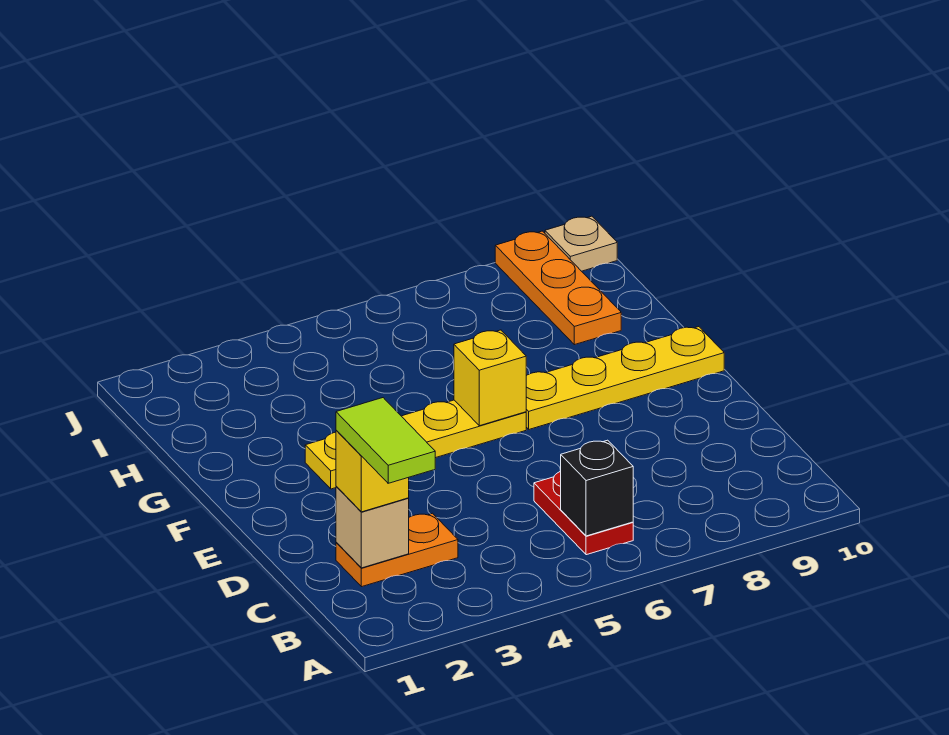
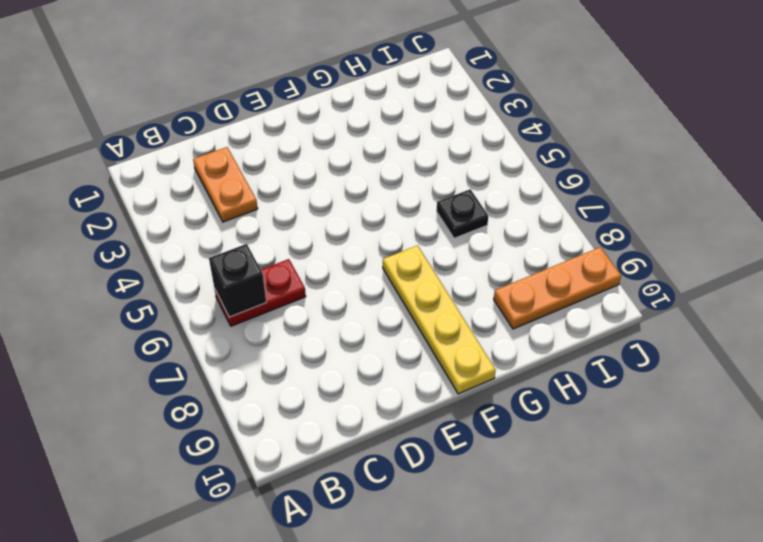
black plate H6 level 1 -> none
none -> yellow plate F3:F6 level 1
none -> tan plate J10 level 1

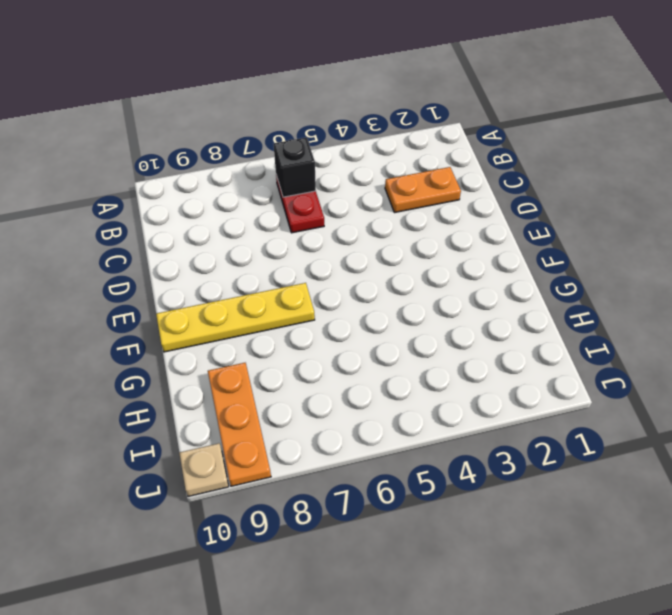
none -> yellow plate F3:F6 level 1
none -> tan brick C2 level 2

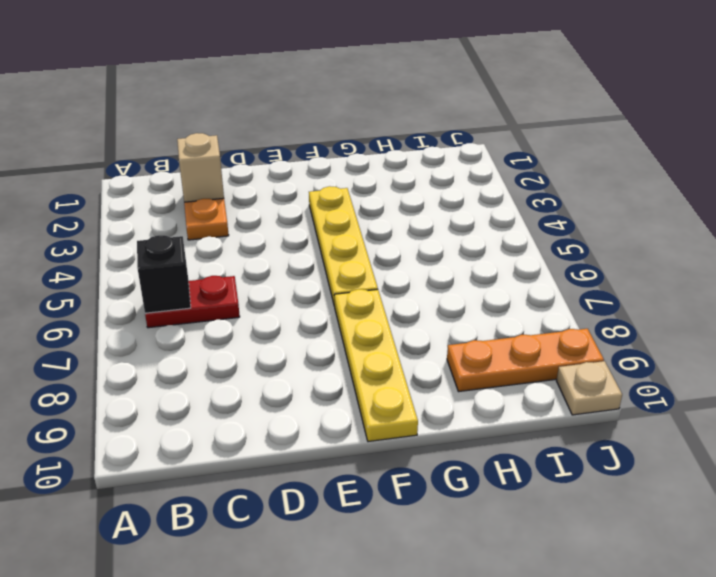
none -> yellow brick F6 level 2
none -> yellow brick C2 level 3

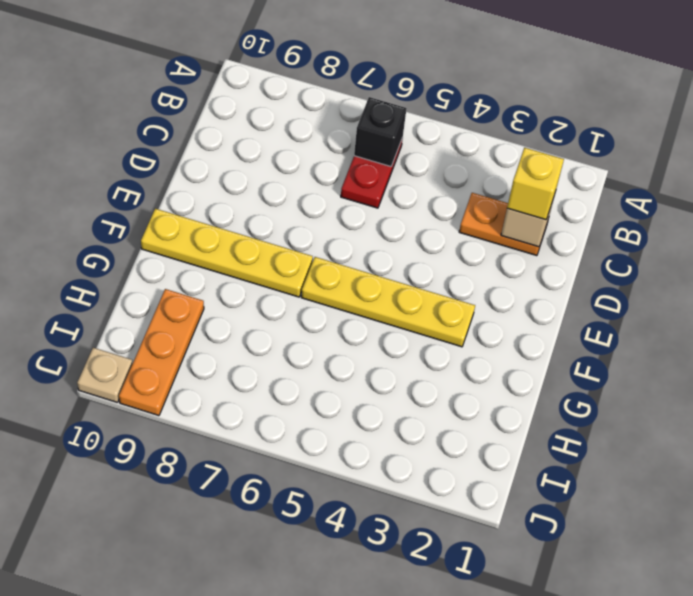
none -> yellow brick F6 level 2
none -> lime tile B2:C2 level 4

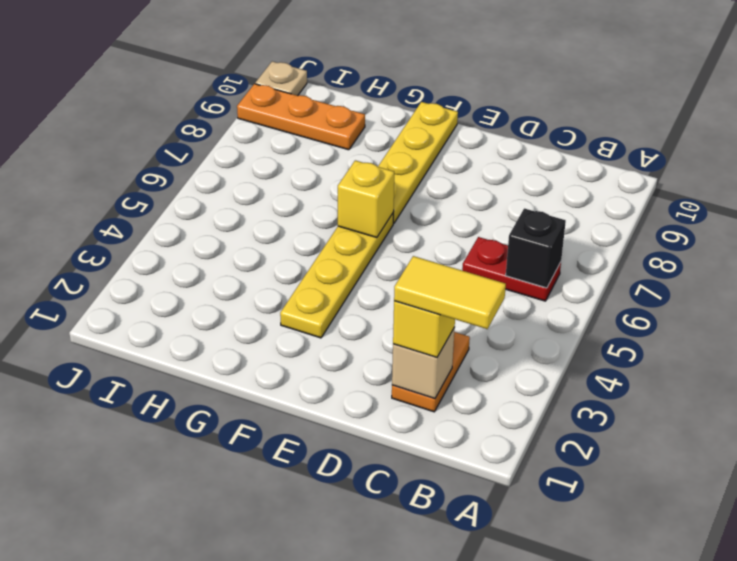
yellow tile B2:C2 level 4 -> lime tile B2:C2 level 4

